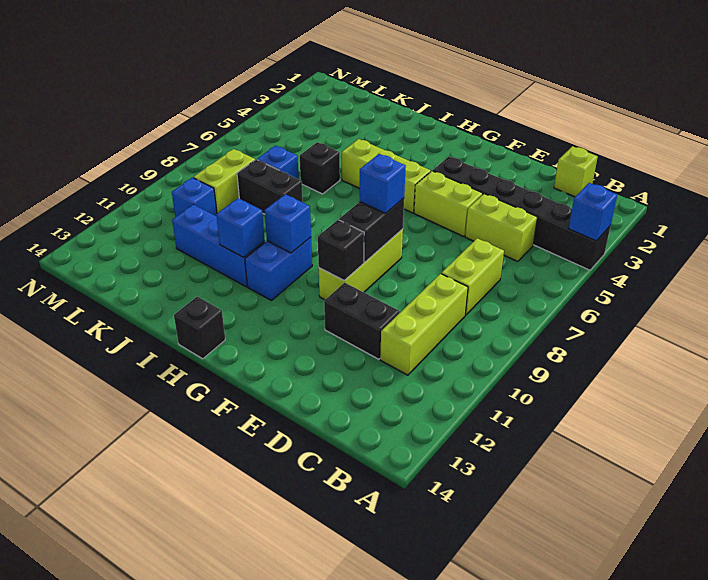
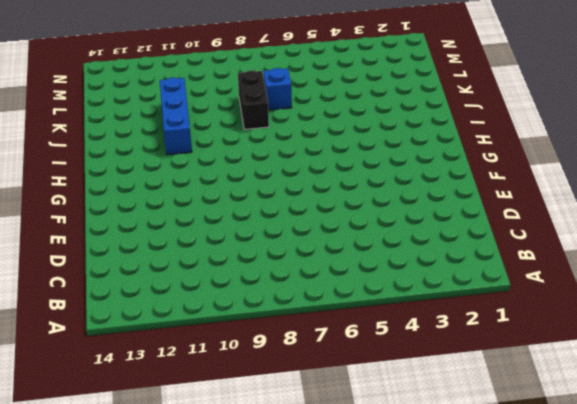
none -> black brick A4:F4 level 1
none -> lime brick C1 level 1
none -> lime brick C5:D5 level 1

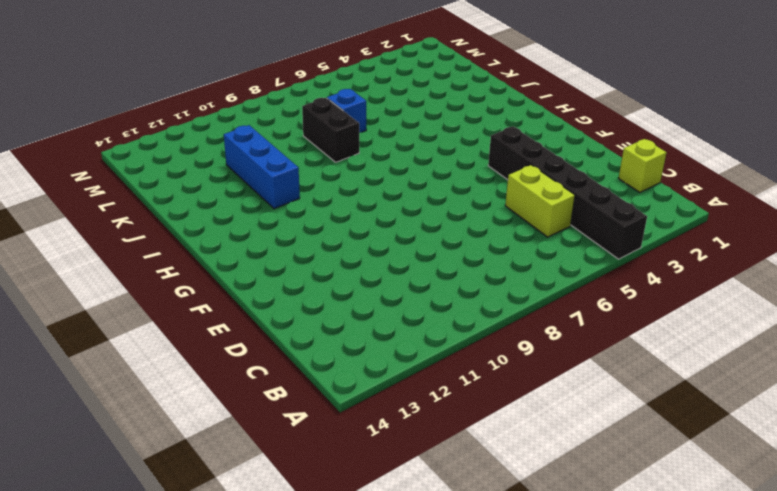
none -> lime brick C7:C8 level 1
none -> lime brick C9:C11 level 1
none -> black brick D11:E11 level 1

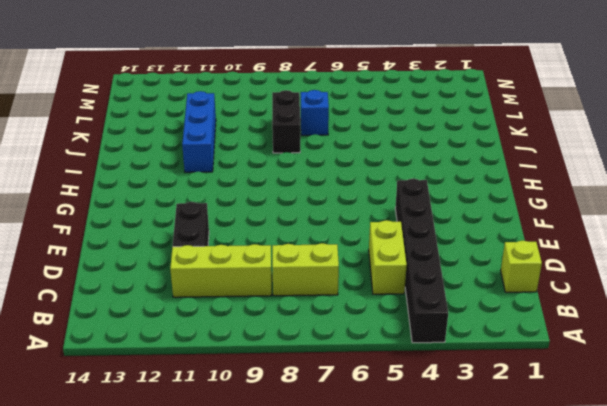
none -> lime brick E5:F5 level 1
none -> lime brick F8:F10 level 1
none -> lime brick G5:I5 level 1

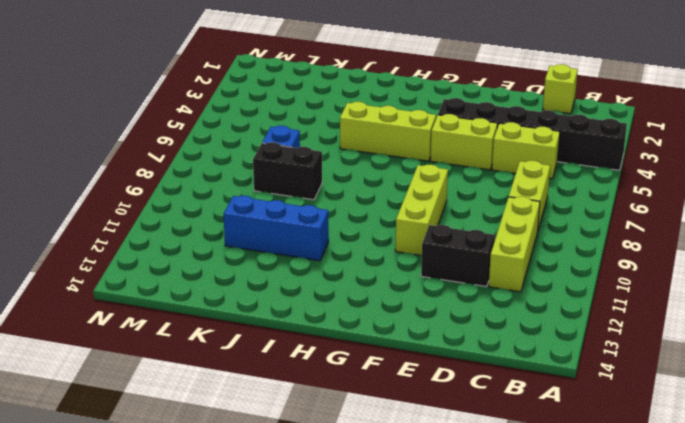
none -> blue brick H10:H11 level 1
none -> black brick H14 level 1
none -> black brick J6 level 1

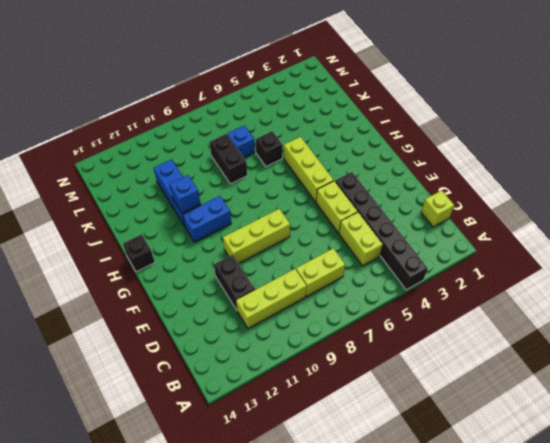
none -> lime brick L8:L9 level 1
none -> blue brick L10 level 1
none -> blue brick A4 level 2

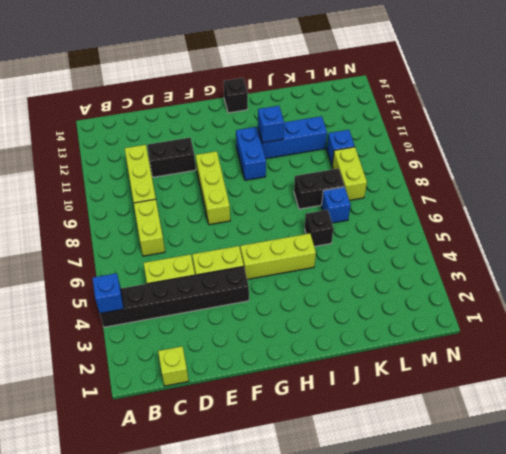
none -> black brick F8:F9 level 2
none -> black brick F10 level 2
none -> blue brick H10 level 2

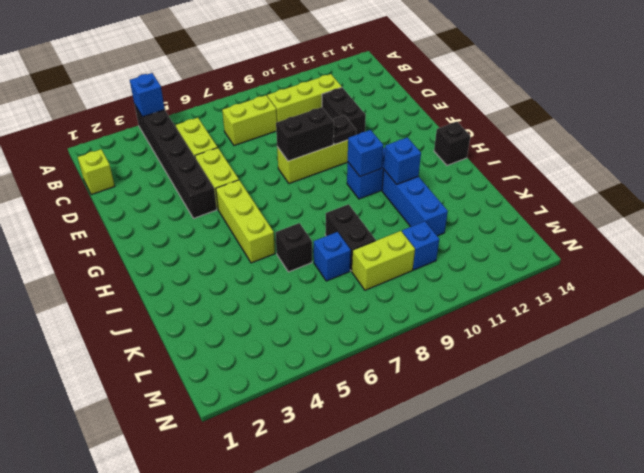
black plate F10 level 2 -> black brick F10 level 2
none -> blue brick F8 level 3

